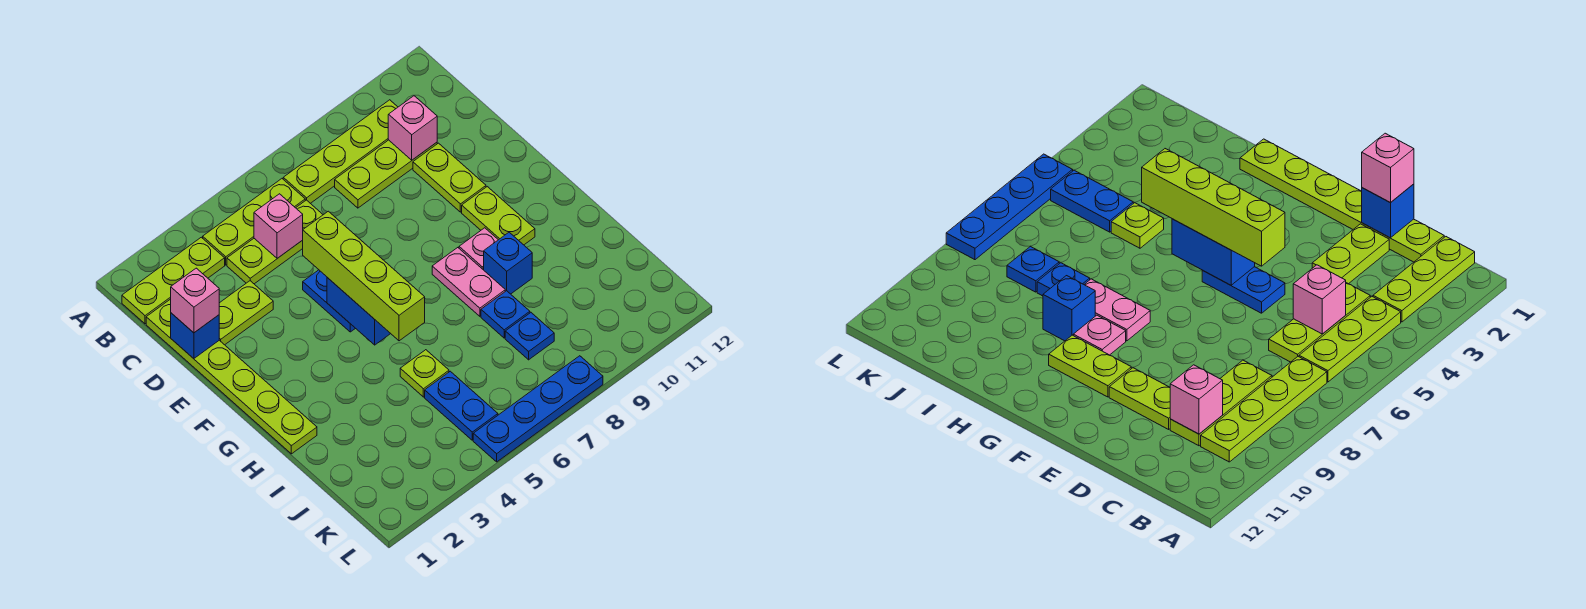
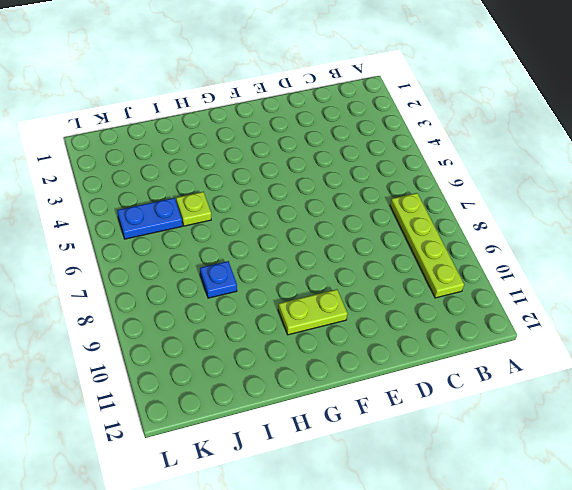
none -> lime plate B1:B3 level 1
none -> lime plate B4:B6 level 1
none -> lime plate C1:H1 level 1

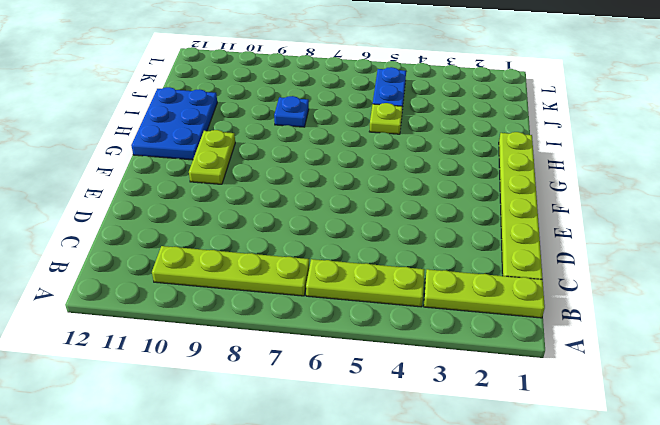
blue plate G11:I12 level 1 -> none
none -> lime plate C4:C6 level 1
none -> lime plate C8:C10 level 1
none -> lime plate D2:D3 level 1

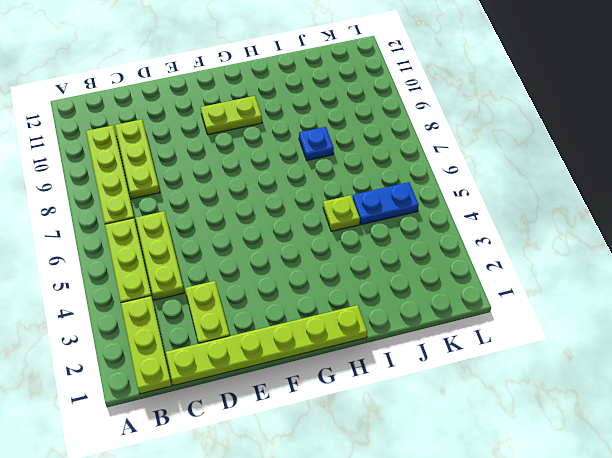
none -> lime plate D10:E10 level 1
none -> blue plate E5:F5 level 1
none -> pink plate G8:H8 level 1

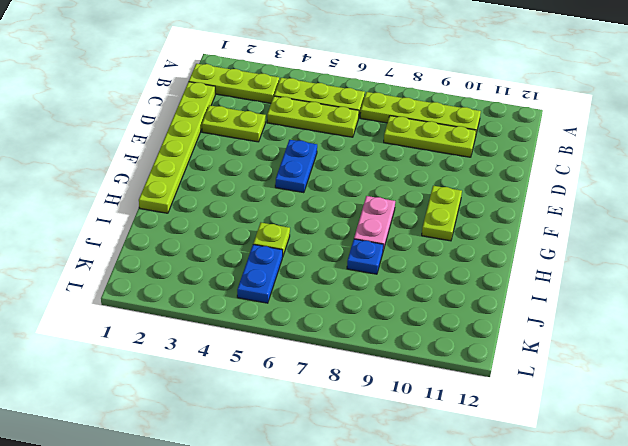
none -> lime plate D10:E10 level 1
none -> pink plate G9 level 1
none -> blue brick H9 level 1

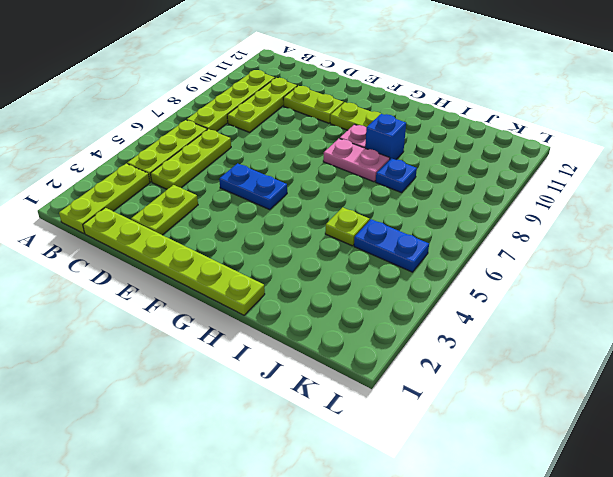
none -> blue plate J8 level 1
none -> blue plate L5:L8 level 1
none -> pink brick C5 level 2

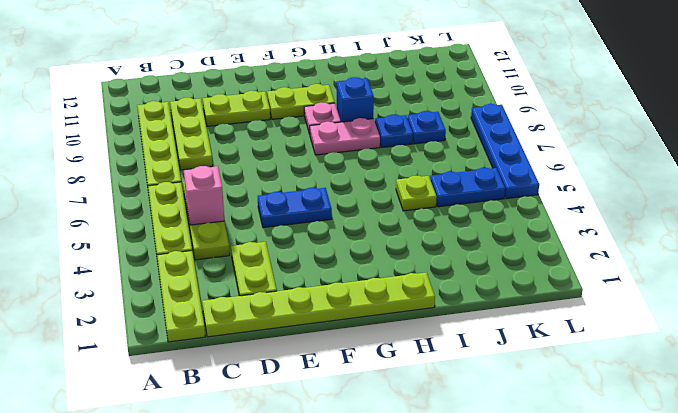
none -> pink brick C10 level 2
none -> blue brick D1 level 2
none -> blue brick F5:G5 level 2

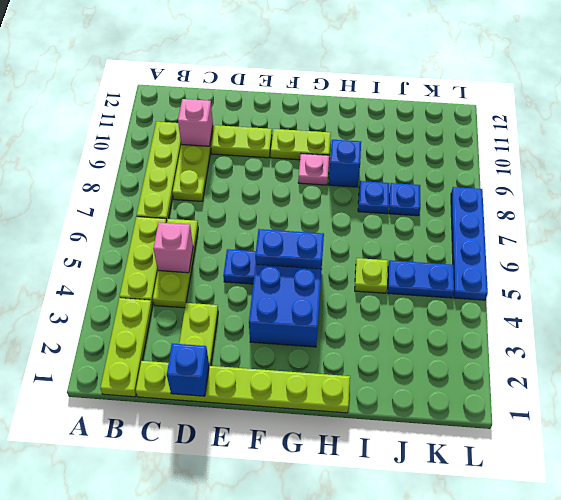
blue brick F3:G4 level 1 -> none
none -> pink plate G8:H8 level 1
none -> pink brick D1 level 3
none -> lime brick E5:H5 level 3

